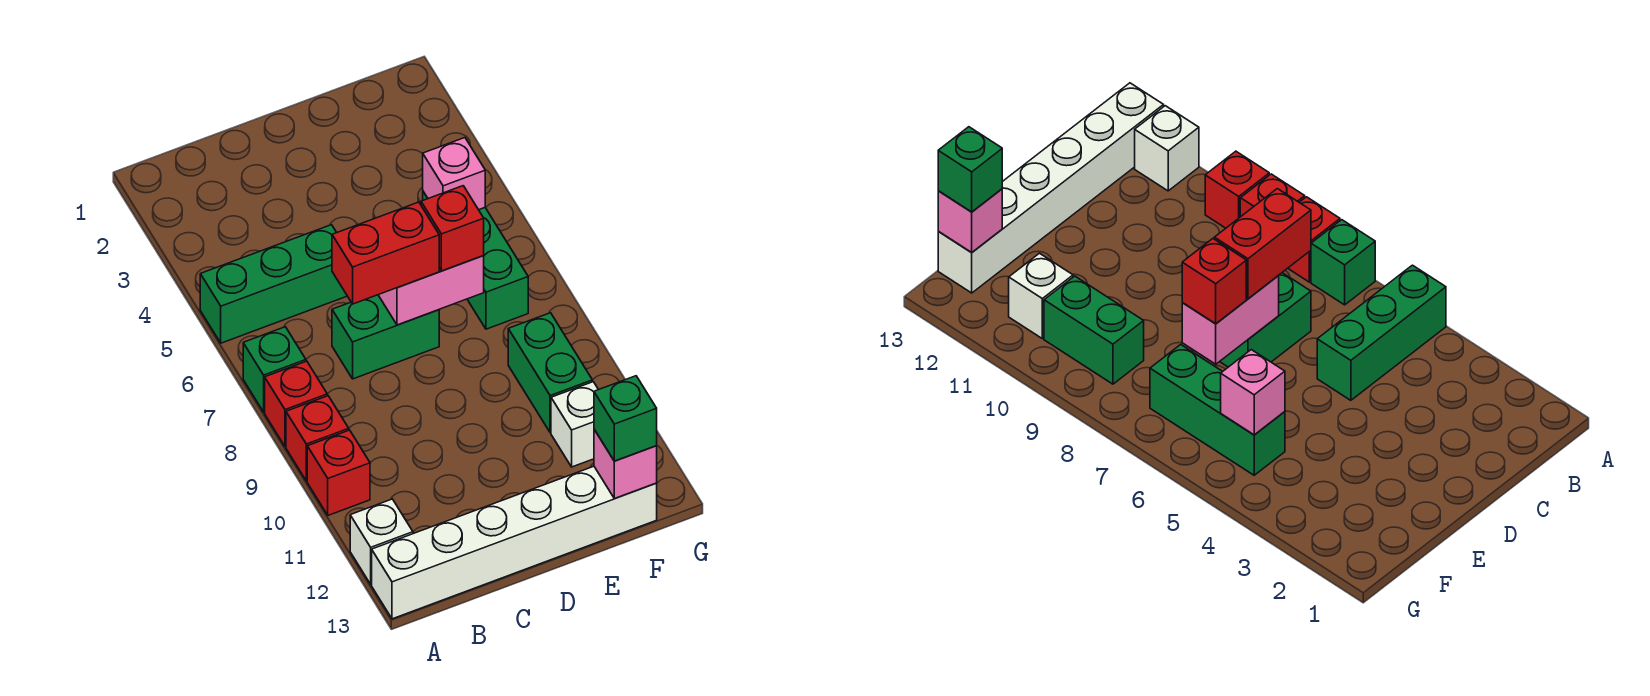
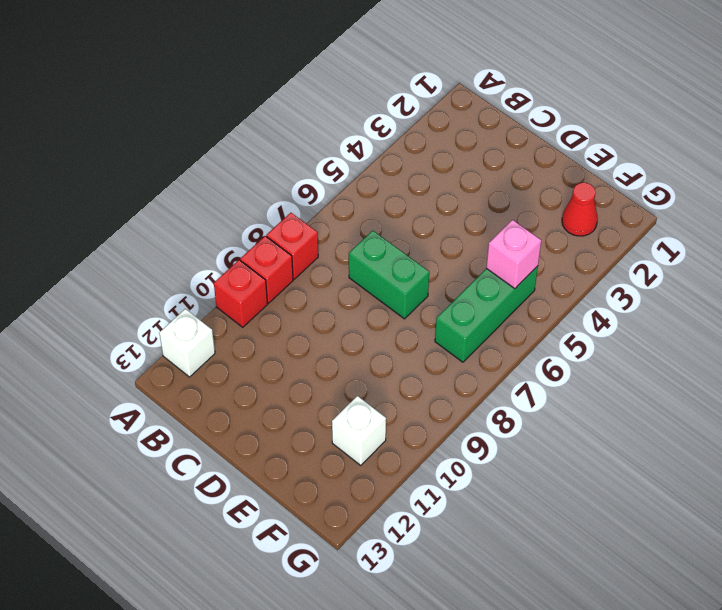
red cone F2 level 1 -> none
none -> green brick A5:C5 level 1
none -> green brick A7 level 1
none -> white brick A13:F13 level 1

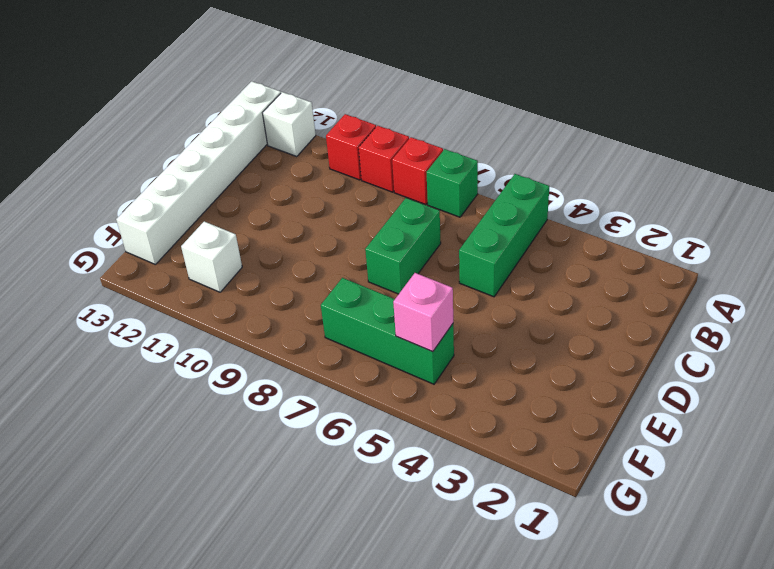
none -> green brick F9:F10 level 1
none -> pink brick D7:E7 level 2
none -> pink brick F13 level 2

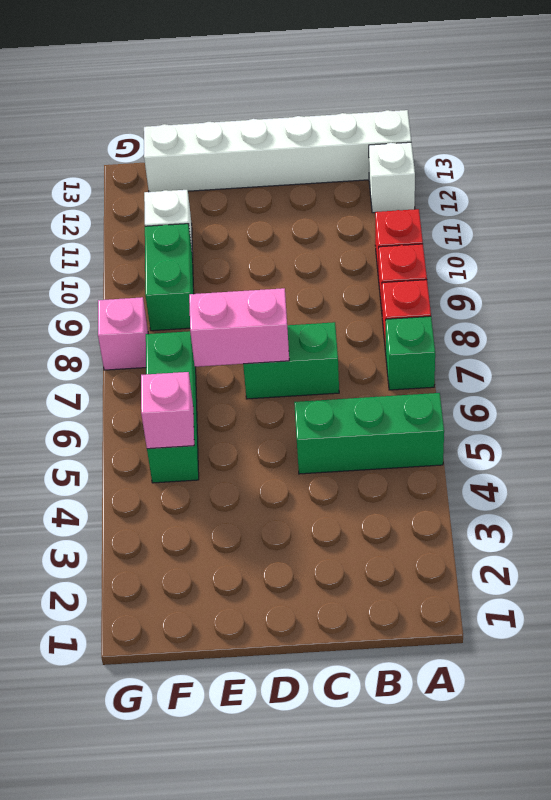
pink brick G8 level 1 -> pink brick F13 level 2
none -> red brick C7:D7 level 3
none -> red brick E7 level 3
none -> green brick F13 level 3

